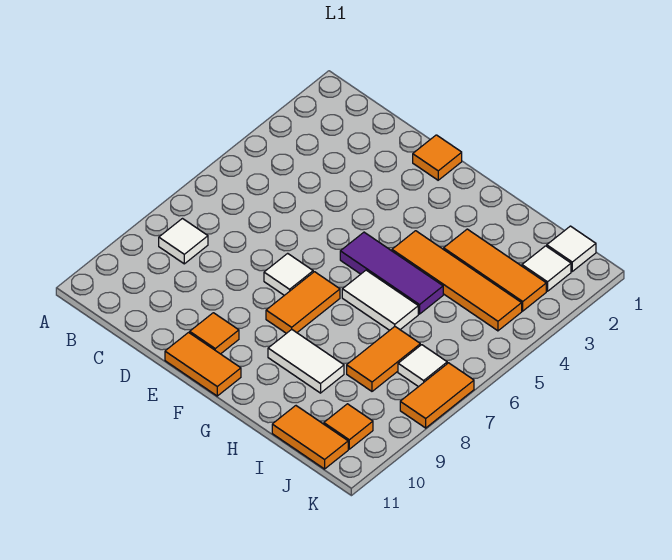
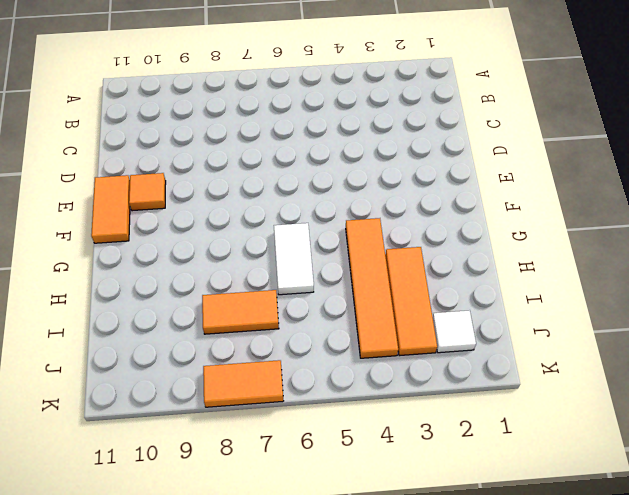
none -> white tile B8 level 1
none -> orange tile E1 level 1
none -> white tile E7 level 1

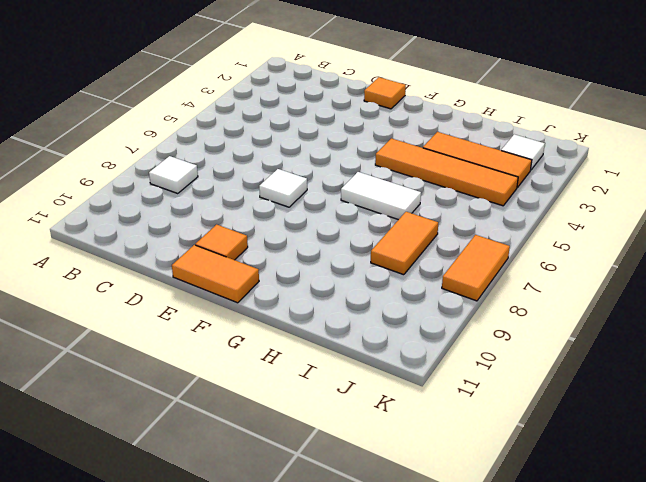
none -> purple tile F5:H5 level 1
none -> orange tile F7:F8 level 1
none -> white tile G9:H9 level 1

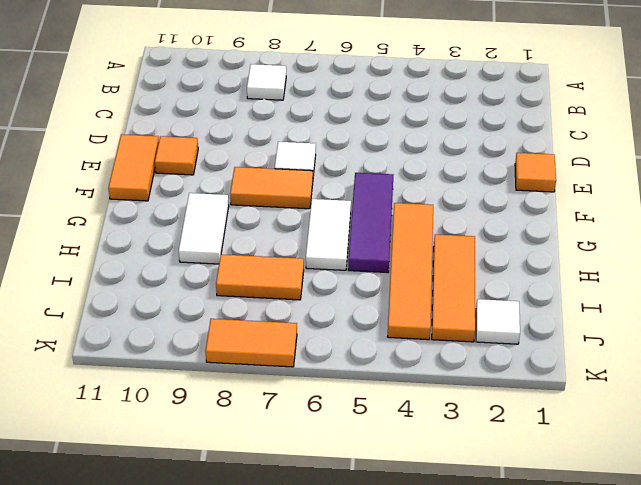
none -> orange tile I11:J11 level 1
none -> white tile J1 level 1
none -> white tile J7 level 1

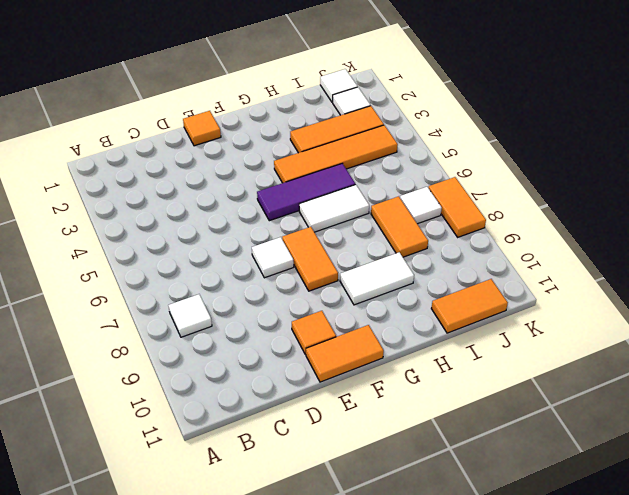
none -> orange tile J10 level 1

